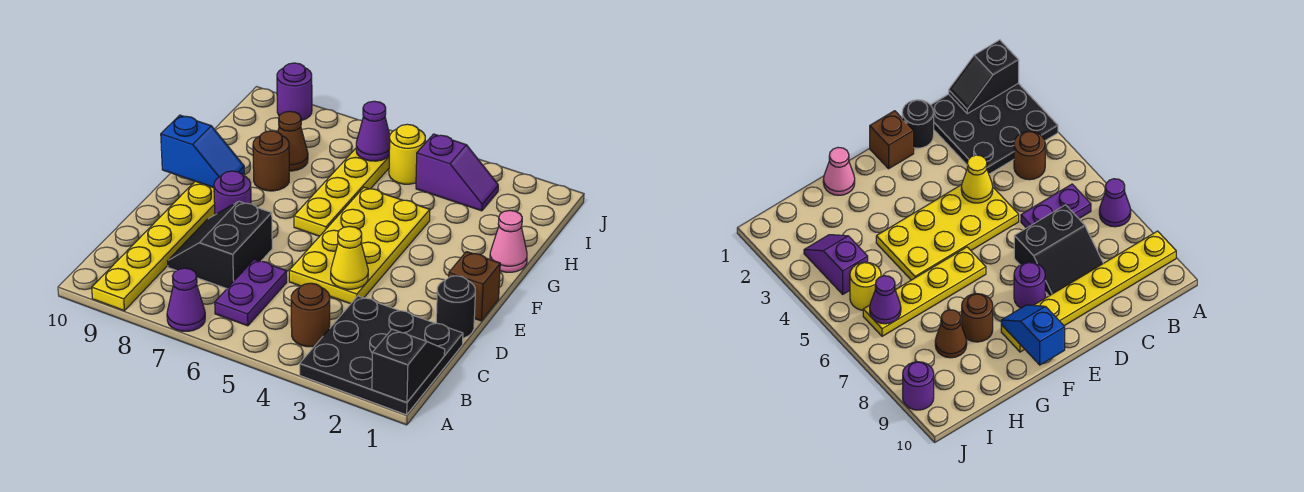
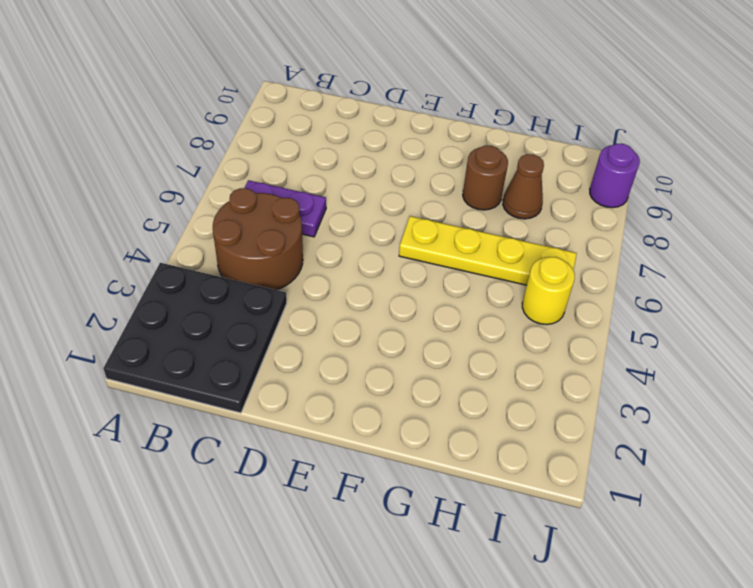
brown round brick B4:C5 level 1 -> brown round brick B4 level 1
none -> purple cone A7 level 1
none -> yellow plate A9:F9 level 1
none -> black slope C7:D8 level 1 top 7

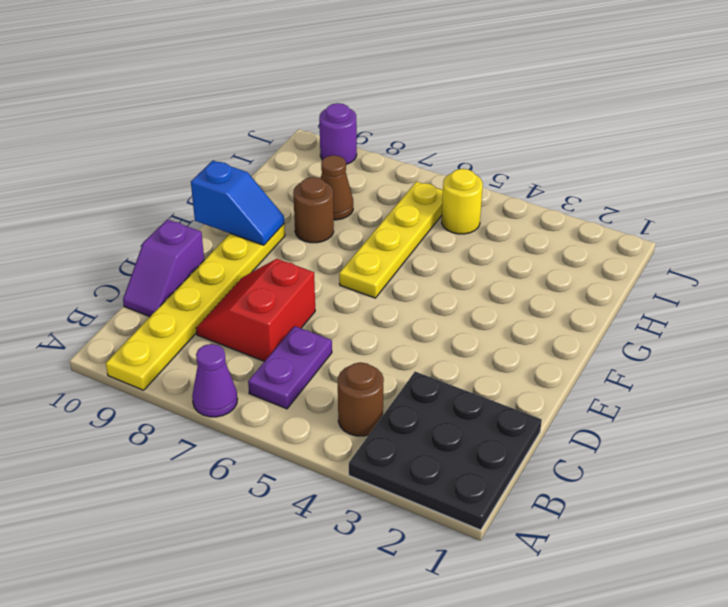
red slope C7:D8 level 1 top 7 -> black slope C7:D8 level 1 top 7
purple slope C10:D10 level 1 top D -> purple slope I3:I4 level 1 top 4
none -> black round brick D1 level 1
none -> yellow plate D4:G5 level 1
none -> brown brick E1 level 1

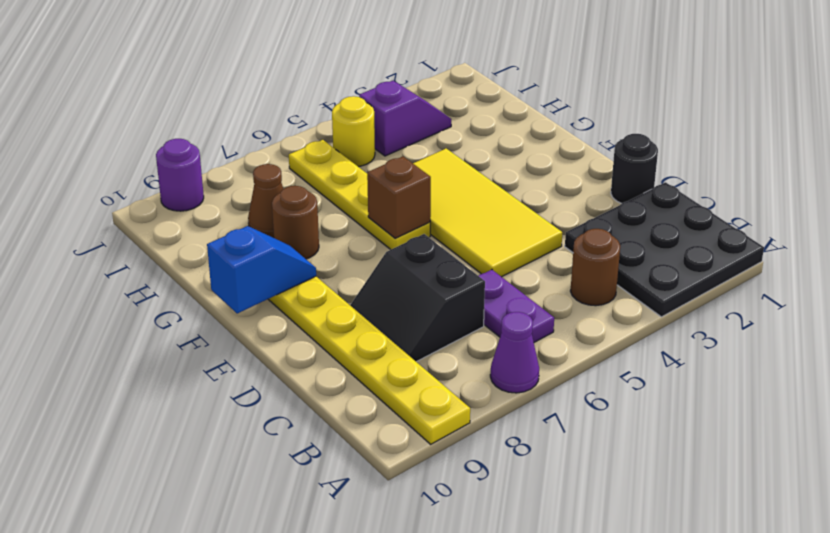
yellow tile D4:G5 level 1 -> yellow plate D4:G5 level 1
brown brick F6 level 2 -> brown brick E1 level 1
none -> purple round brick E8 level 1
none -> pink cone G1 level 1
none -> black slope A1:B1 level 2 top A

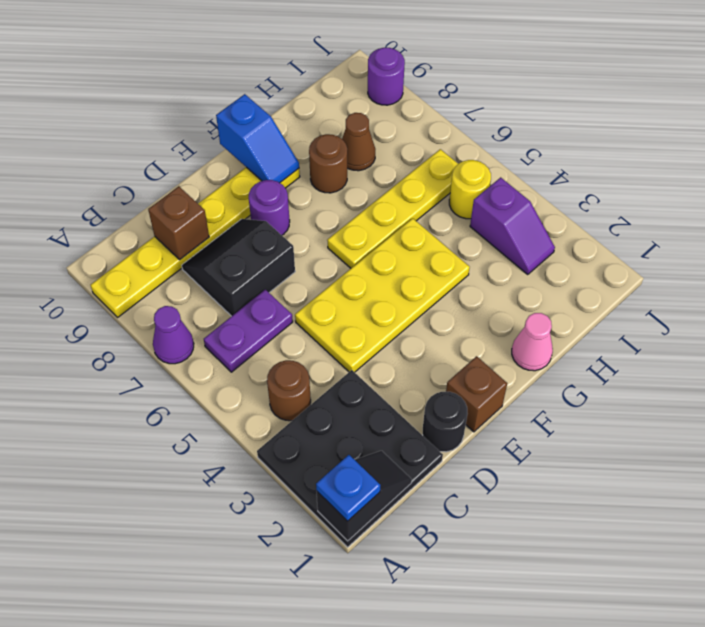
blue plate A1 level 3 -> none
brown brick C9 level 2 -> none
none -> yellow cone D4 level 2
none -> purple cone I6 level 2

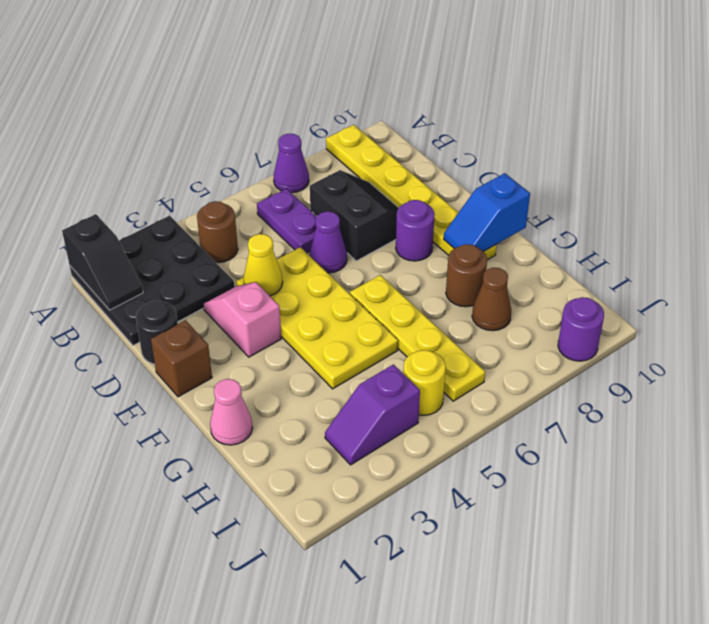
pink slope D3:E3 level 1 top E -> none
purple cone D6 level 1 -> purple cone I6 level 2

